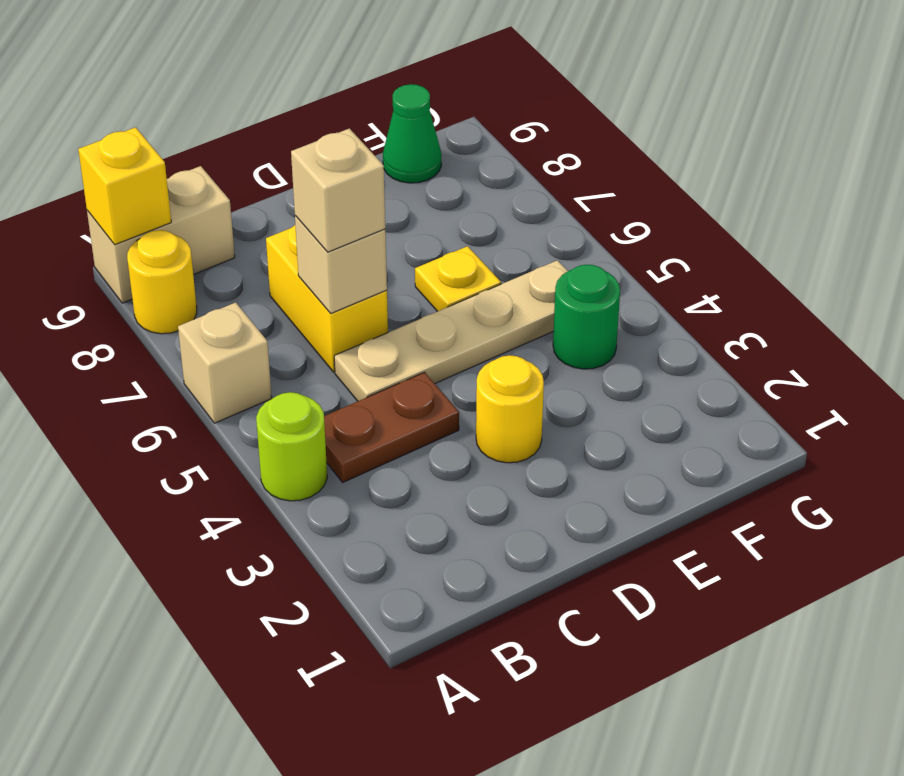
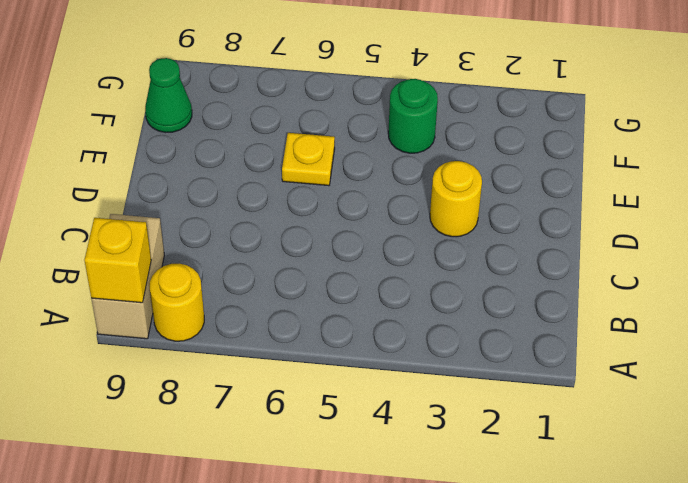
none -> lime round brick A4 level 1
none -> tan brick A6 level 1
none -> brown plate B4:C4 level 1

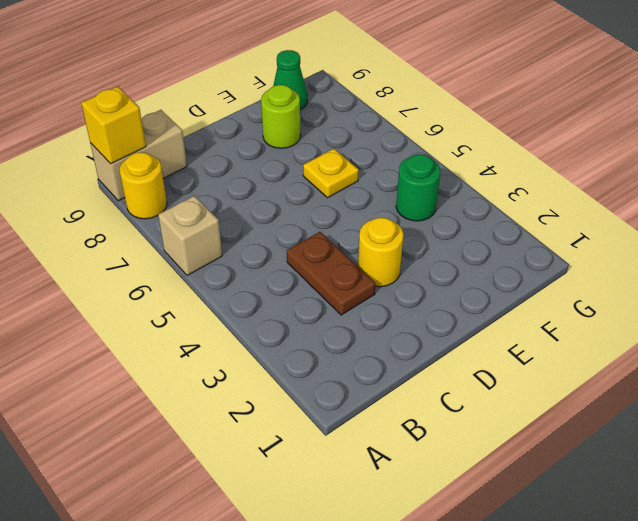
brown plate C3:C4 level 1 -> brown plate B4:C4 level 1
lime round brick E8 level 1 -> lime round brick A4 level 1
none -> tan plate C5:F5 level 1
none -> yellow brick C6:C7 level 1
none -> tan brick C6 level 2

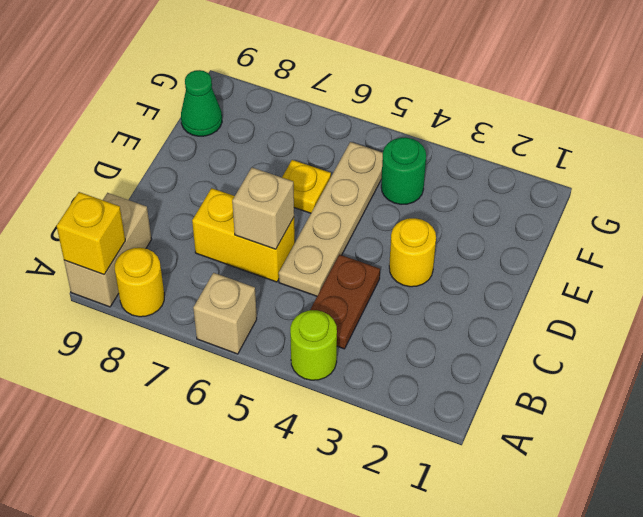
none -> tan brick C6 level 3

